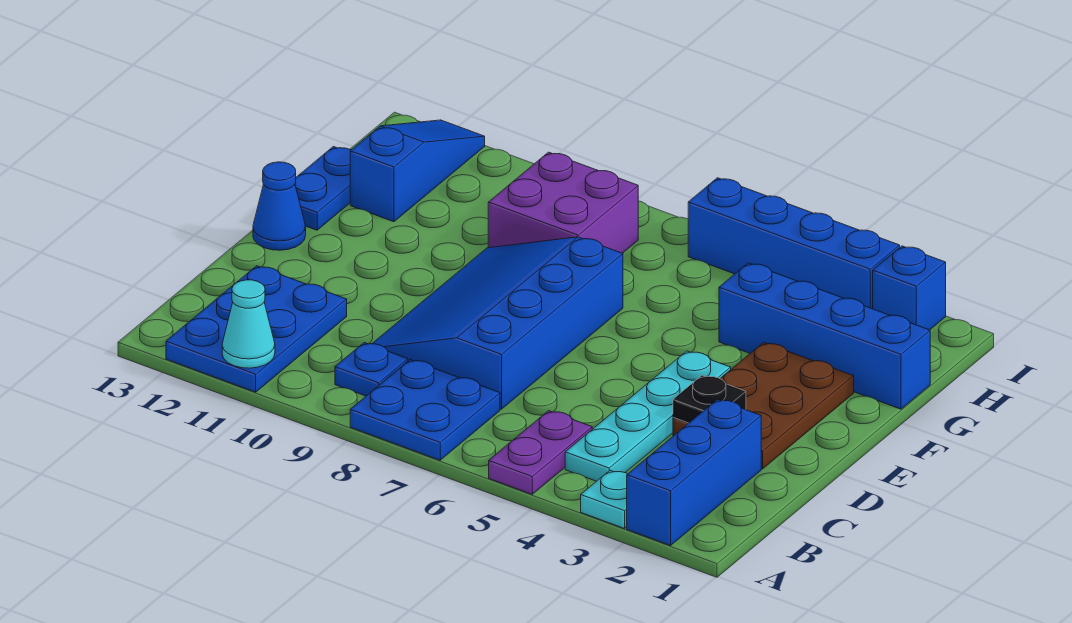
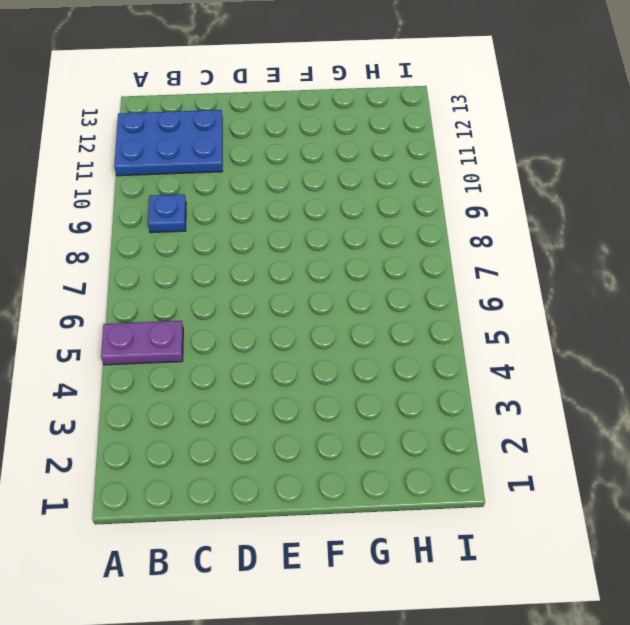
none -> blue brick A2:C2 level 1
none -> cyan plate A3 level 1
none -> blue plate A7:B8 level 1

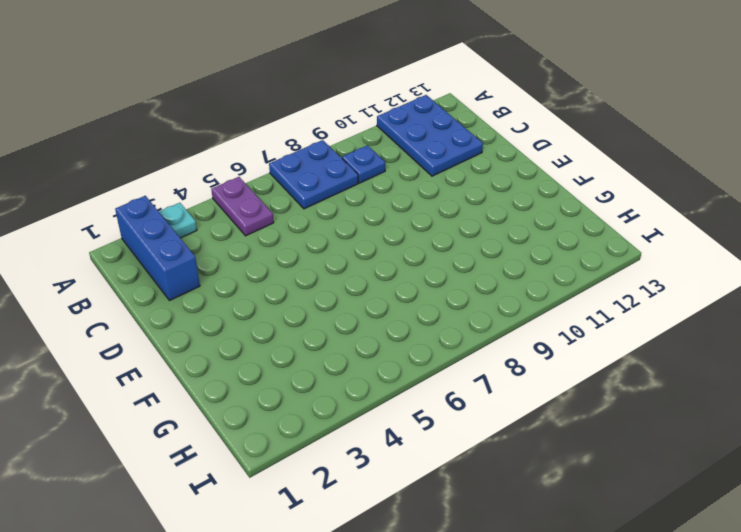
none -> cyan plate B4:E4 level 1
none -> blue slope C7:F9 level 1 top 7
none -> brown plate D2:F3 level 1

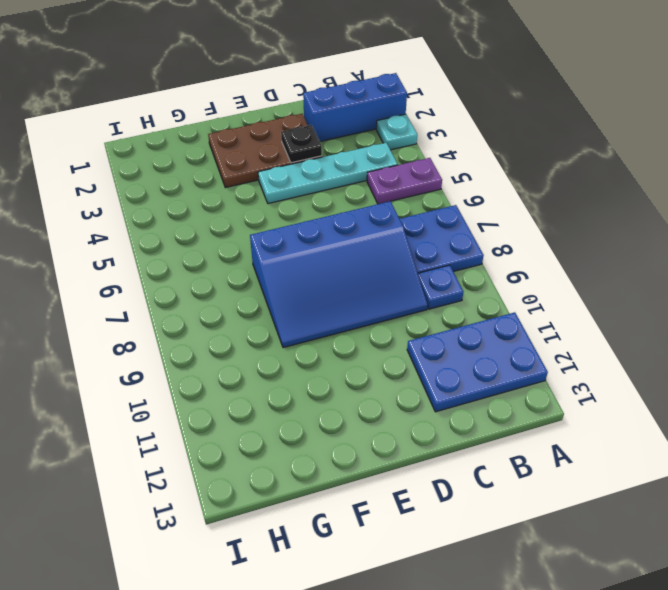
none -> blue cone E13 level 1
none -> blue plate F13:G13 level 1
none -> blue brick G1:G4 level 1

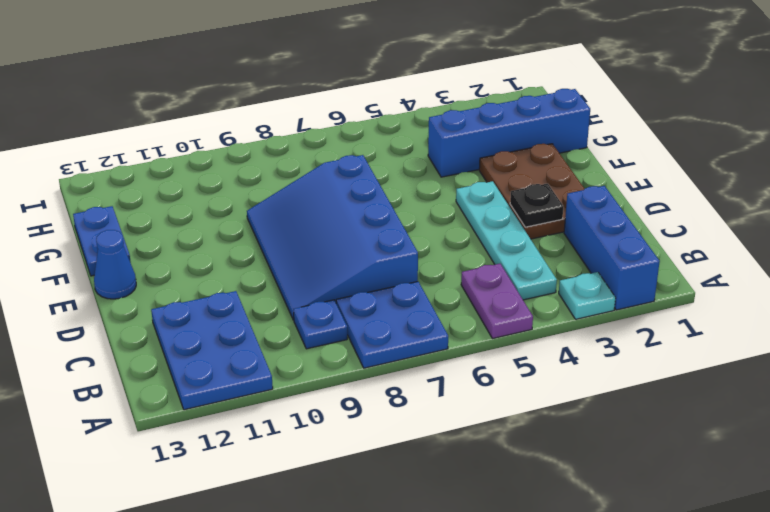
none -> purple brick G8:H9 level 1
none -> blue slope G12:I12 level 1 top G
none -> blue brick I2 level 1

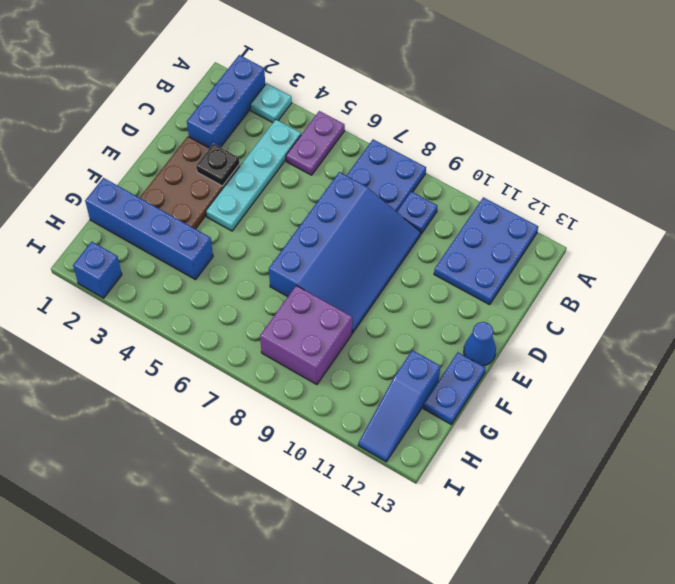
none -> blue brick I3:I6 level 1
none -> cyan cone A11 level 2

